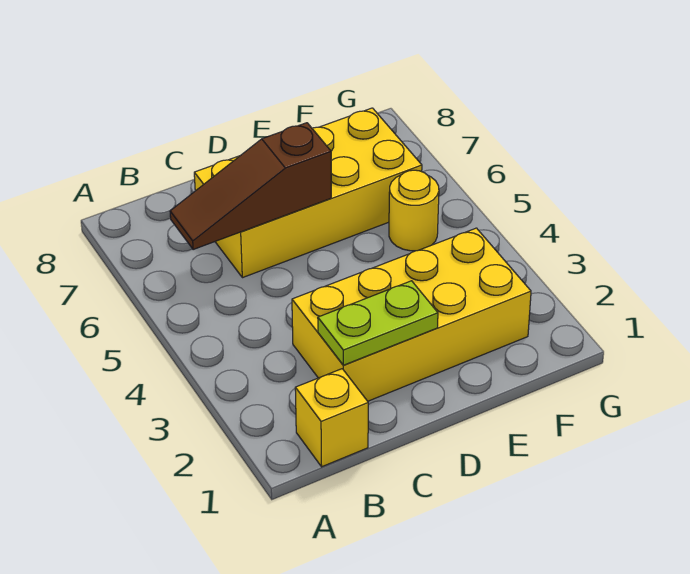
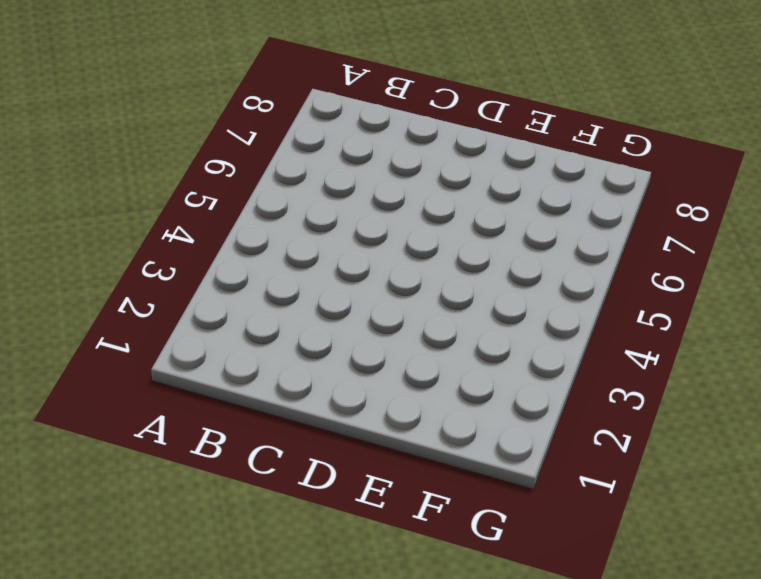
none -> yellow brick B1 level 1
none -> yellow brick C2:F3 level 1

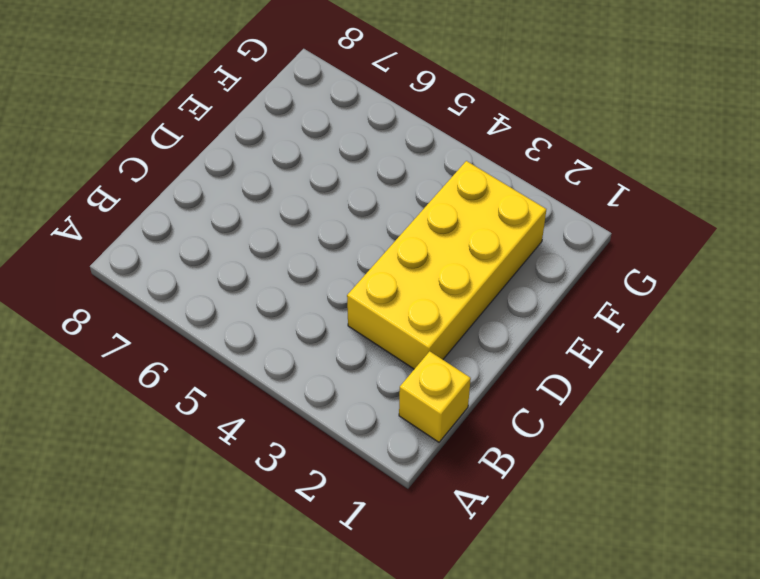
none -> yellow brick C6:F7 level 1
none -> yellow round brick F5 level 1

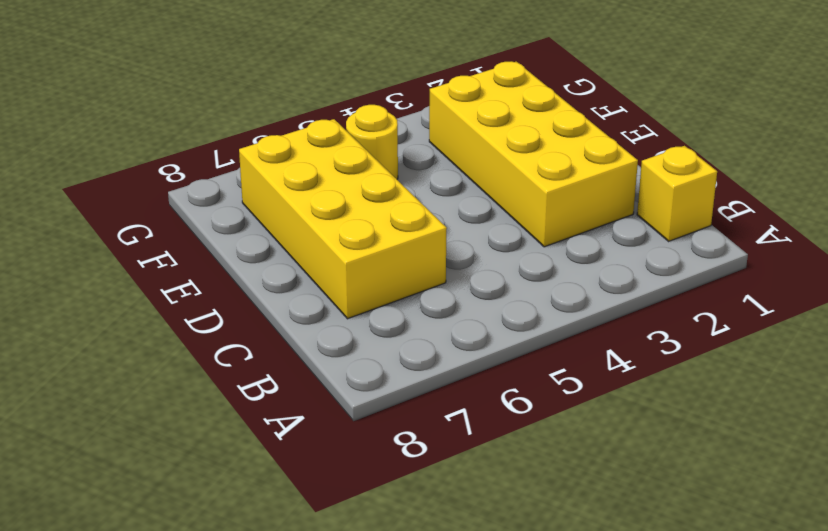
none -> brown slope B6:D6 level 2 top D
none -> lime plate C2:D2 level 2

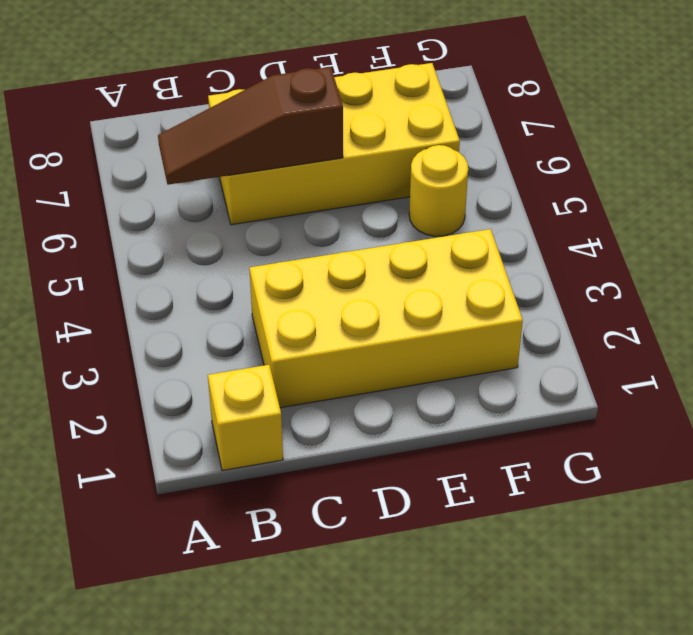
none -> lime plate C2:D2 level 2

